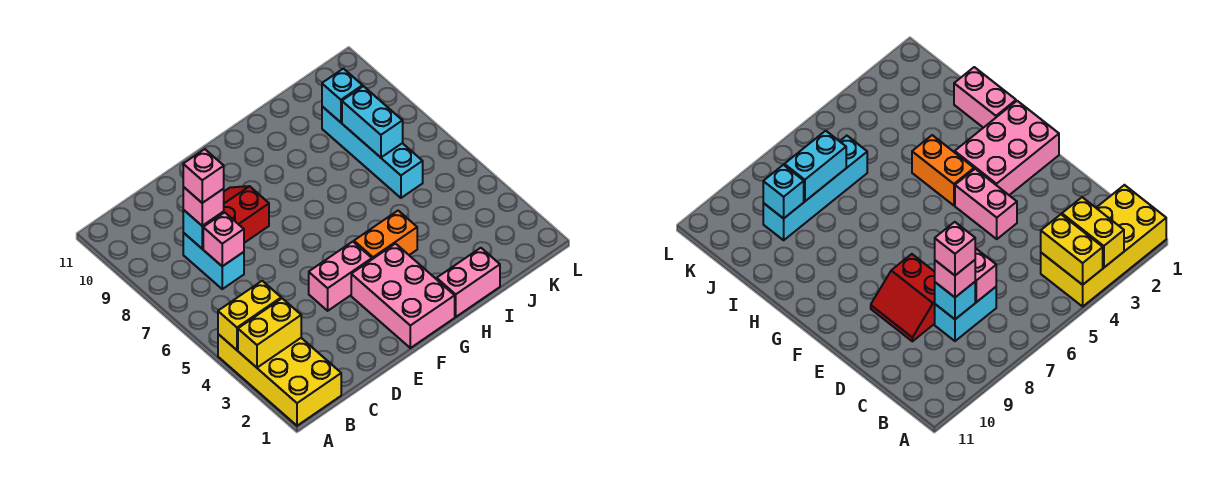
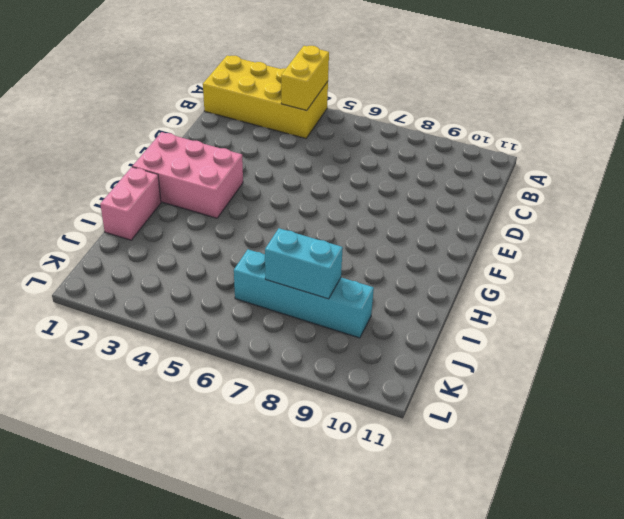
none -> cyan brick C7:C8 level 1
none -> red slope D8:E9 level 1 top 8
none -> pink brick E4:F4 level 1

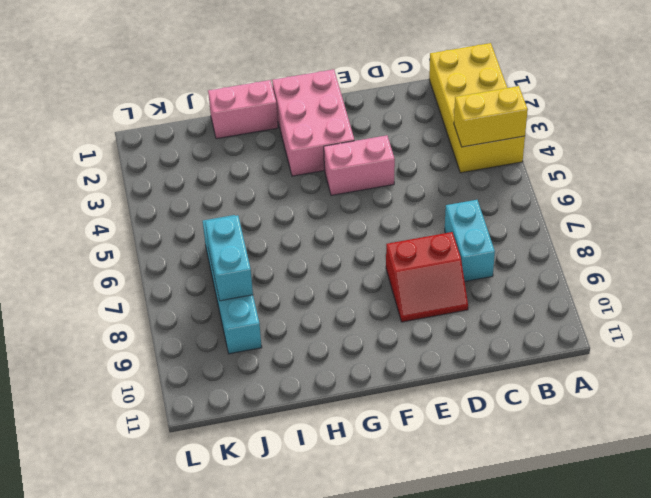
none -> orange brick G4:H4 level 1
none -> yellow brick A3:B3 level 2
none -> pink brick C7 level 2

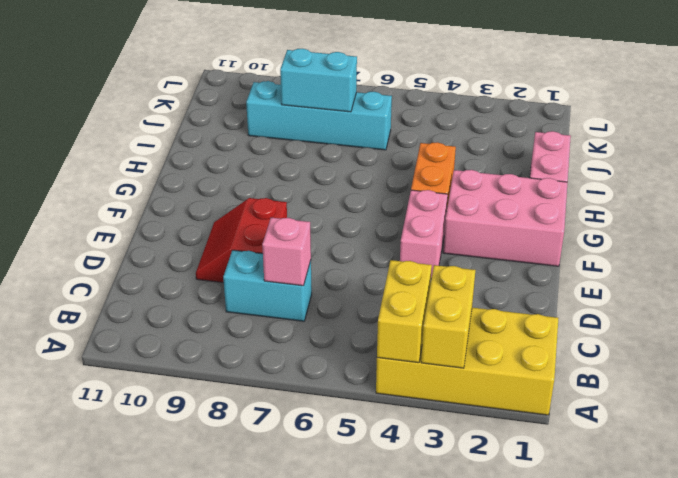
none -> cyan brick C8 level 2
none -> cyan brick J9 level 2
none -> pink brick C8 level 3

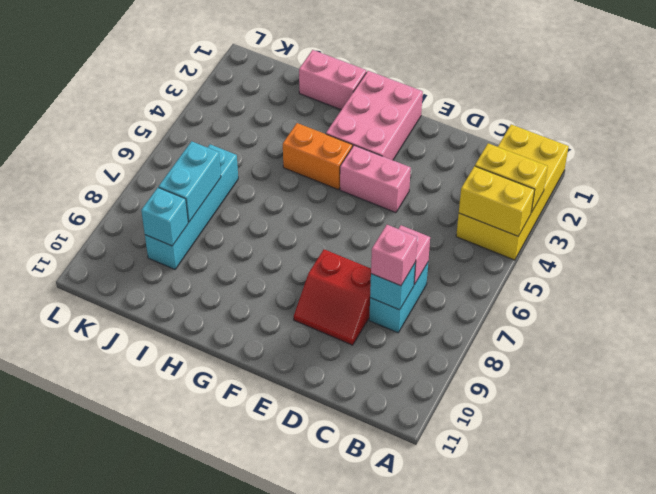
none -> pink brick C8 level 4

